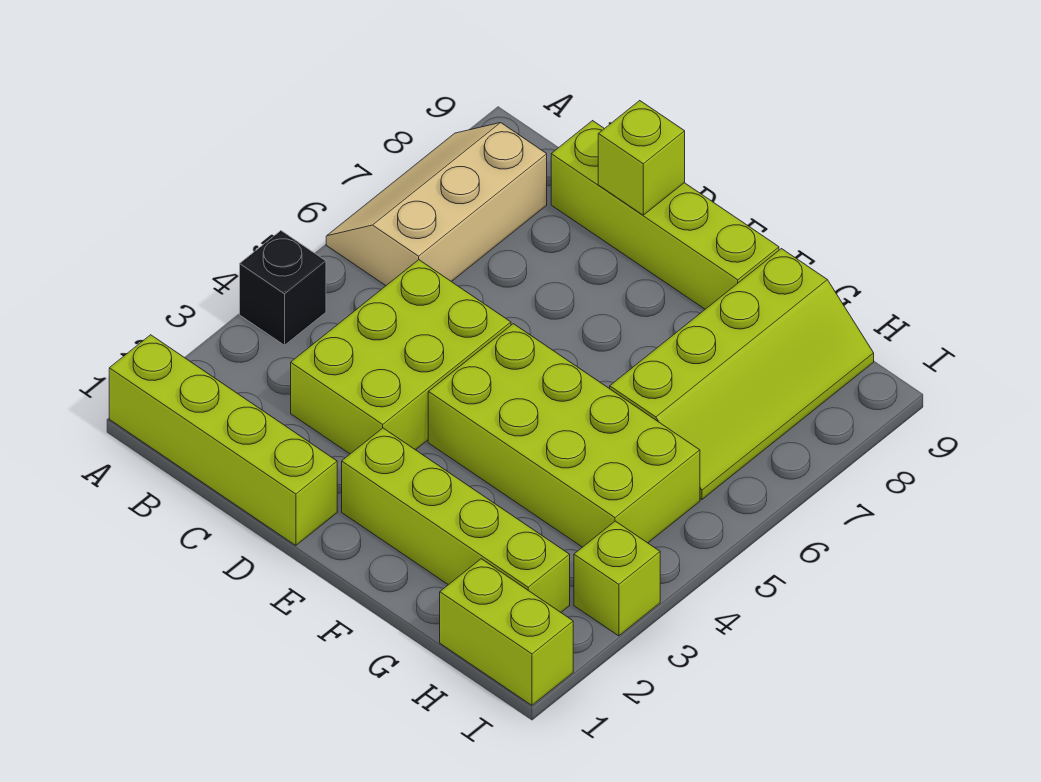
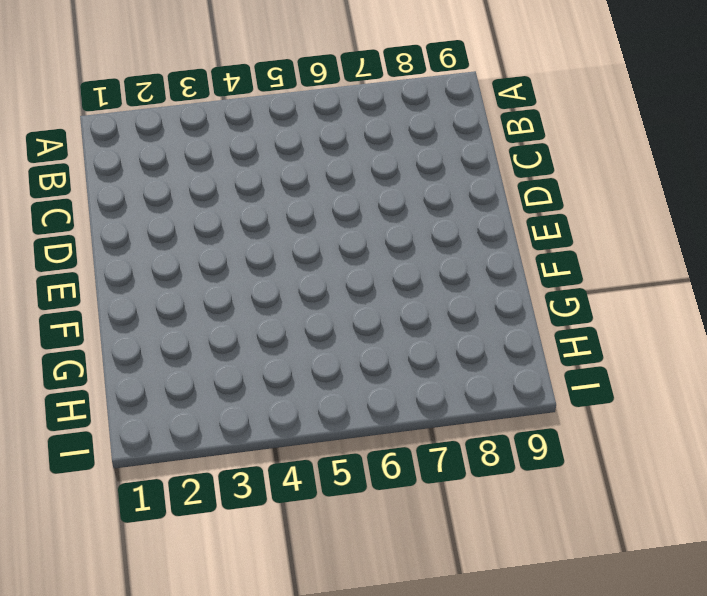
none -> lime brick A1:D1 level 1
none -> black brick A4 level 1

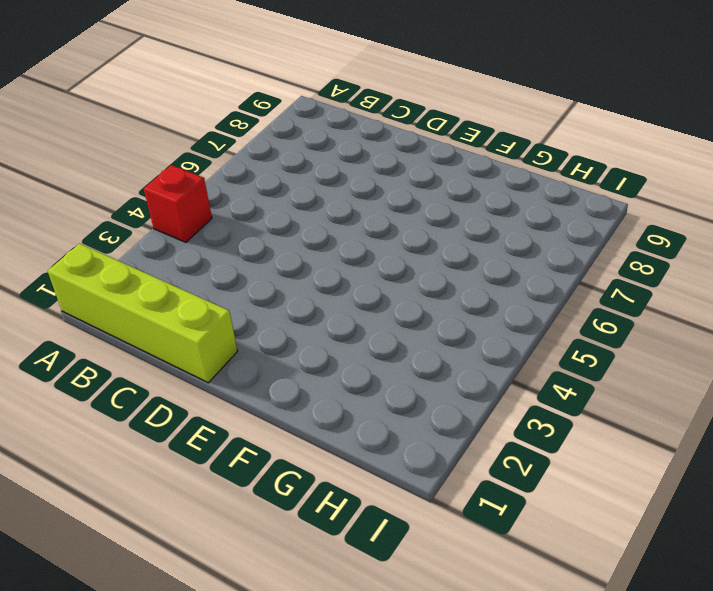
red brick A4 level 1 -> black brick A4 level 1
none -> tan slope A6:B8 level 1 top B
none -> lime brick C3:D5 level 1

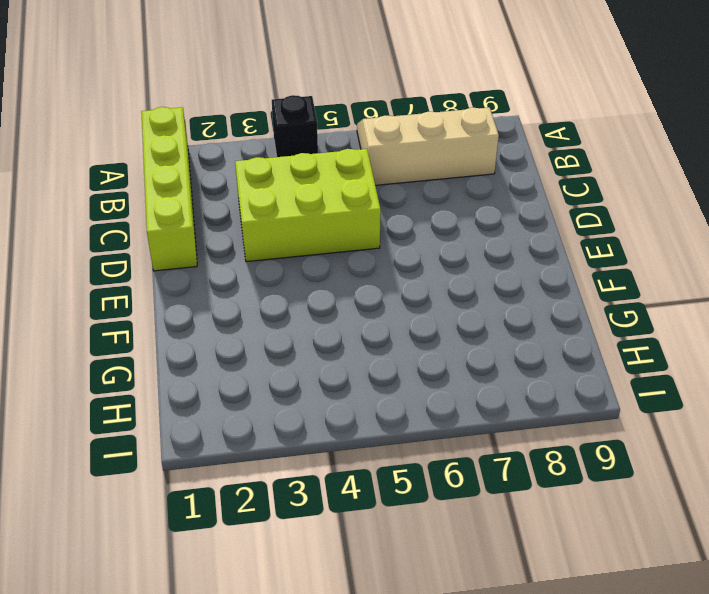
none -> lime brick C9:F9 level 1
none -> lime brick E2:H2 level 1

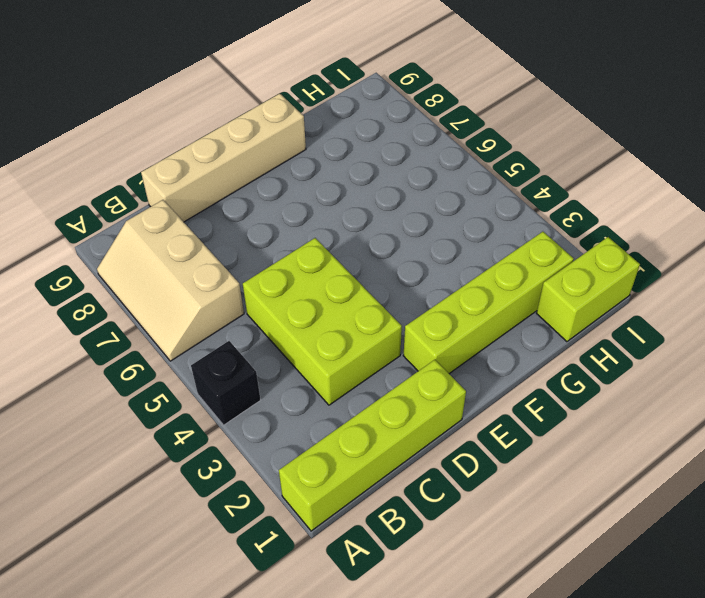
tan brick C9:F9 level 1 -> lime brick C9:F9 level 1
none -> lime brick E4:H5 level 1
none -> lime slope G6:H9 level 1 top G

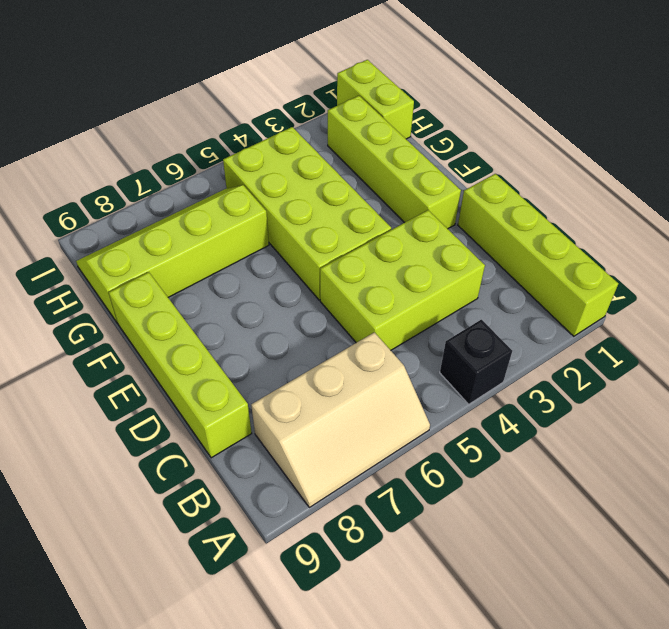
none -> lime brick I3 level 1
none -> lime brick D9 level 2

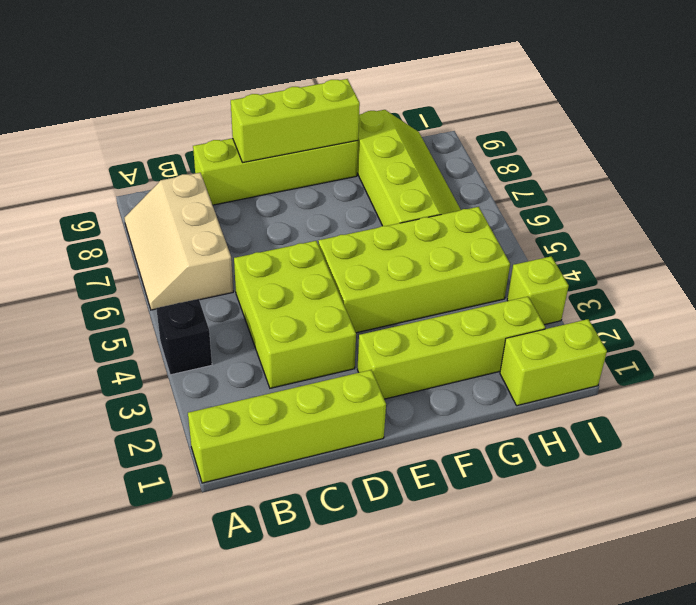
lime brick D9:F9 level 2 -> lime brick D9 level 2

